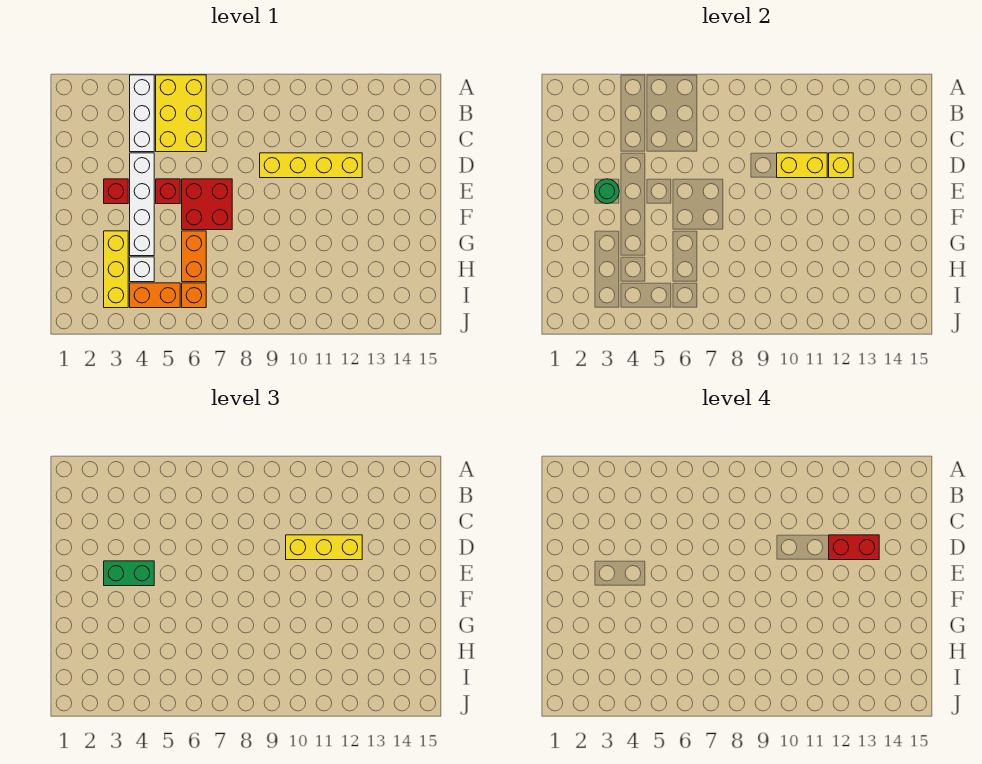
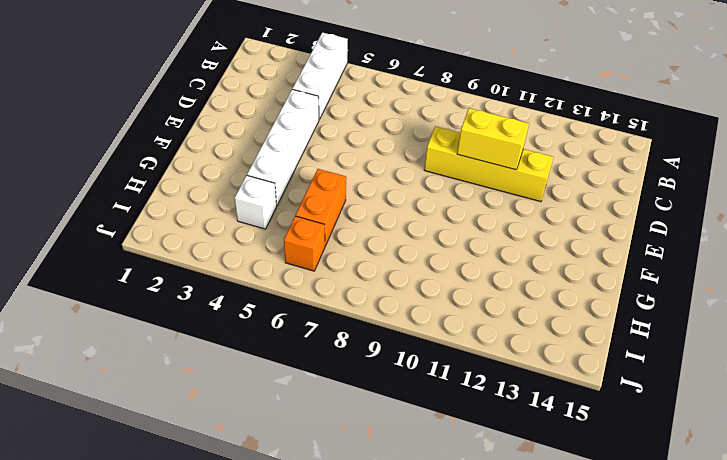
none -> yellow brick A5:C6 level 1
none -> red brick E3 level 1
none -> red brick E5 level 1

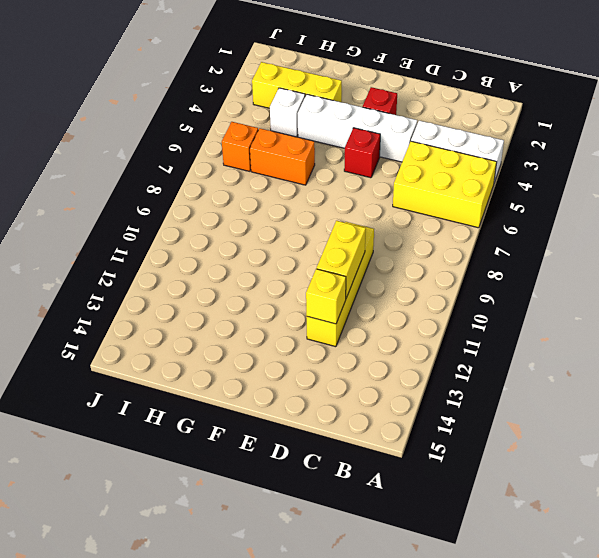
none -> red brick E6:F7 level 1
none -> orange brick I4:I5 level 1
none -> green round brick E3 level 2

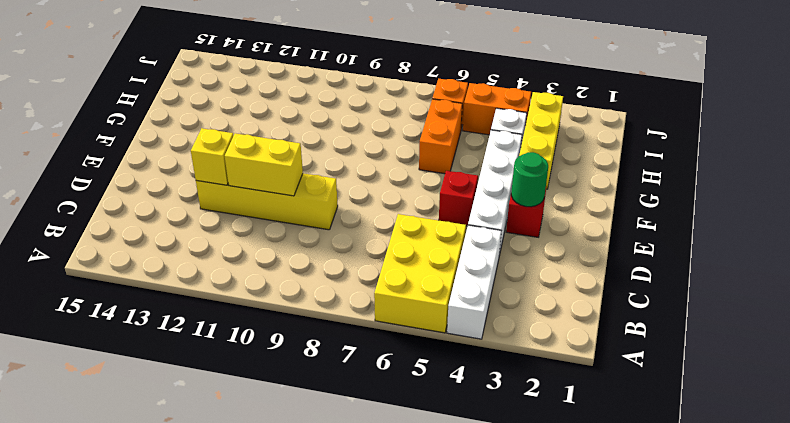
none -> red brick E6:F7 level 1
none -> yellow brick D10:D12 level 3
none -> green brick E3:E4 level 3

